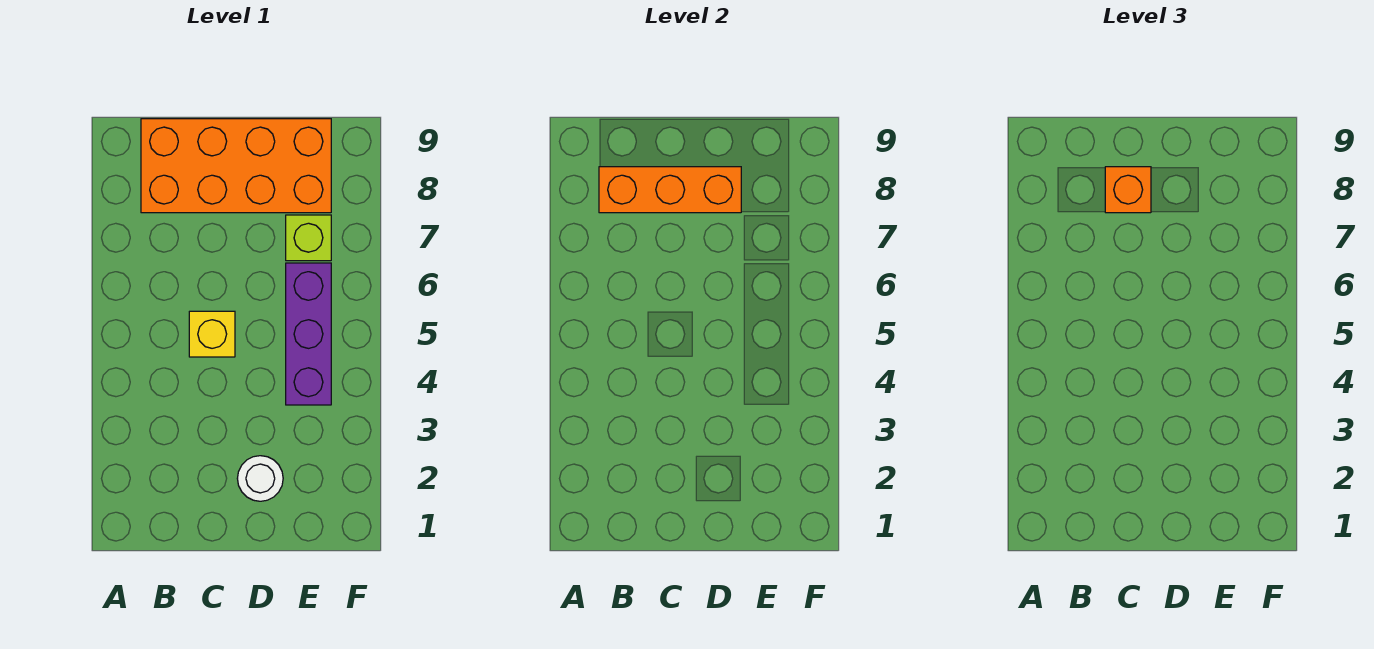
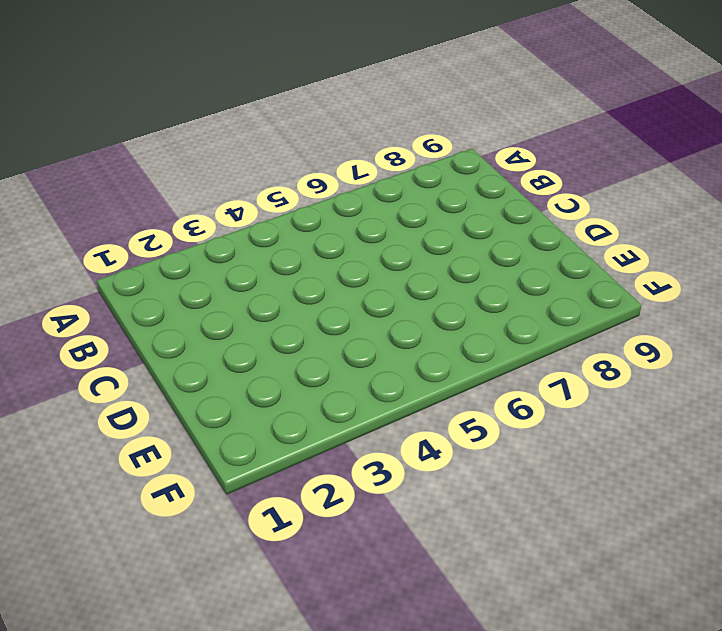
none -> orange brick B8:E9 level 1
none -> yellow brick C5 level 1

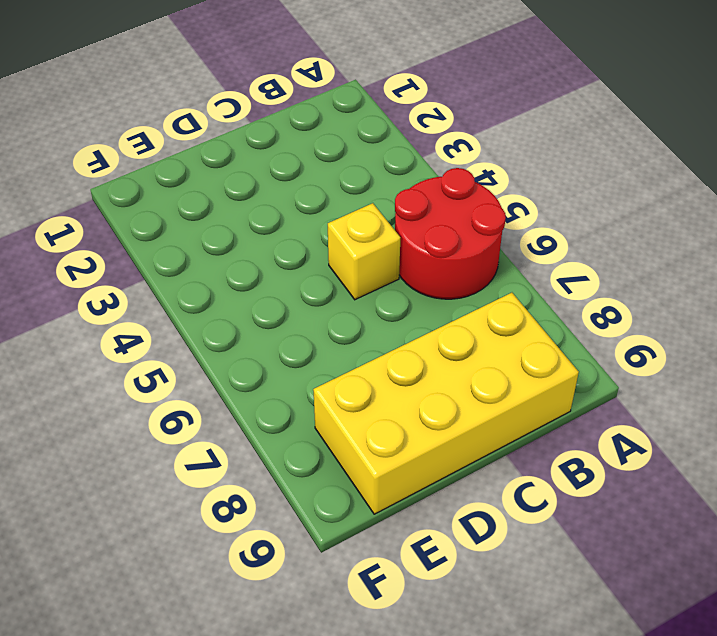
red round brick A5:B6 level 1 -> none
yellow brick B8:E9 level 1 -> orange brick B8:E9 level 1
none -> white round brick D2 level 1
none -> purple brick E4:E6 level 1

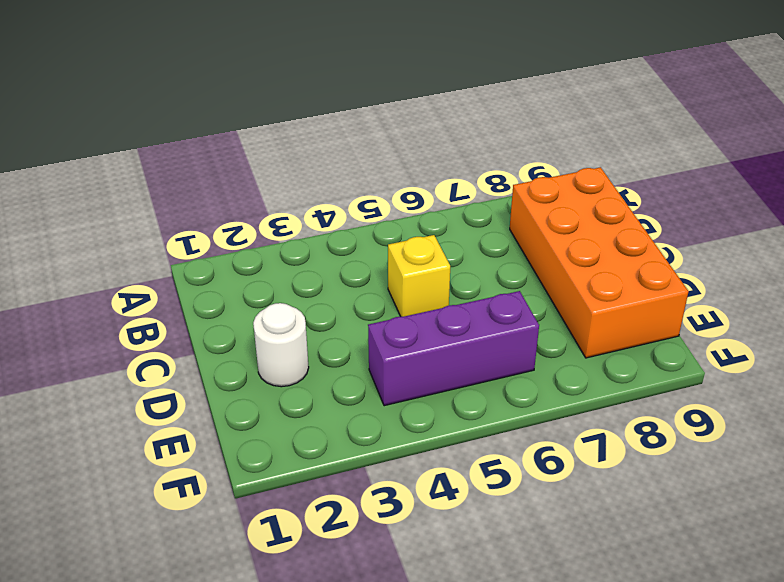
none -> lime brick E7 level 1
none -> orange brick B8:D8 level 2

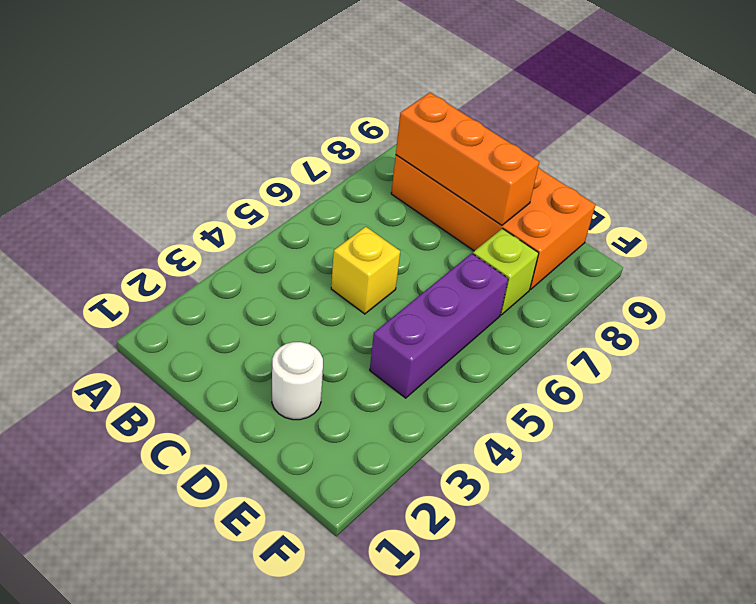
none -> orange brick C8 level 3

